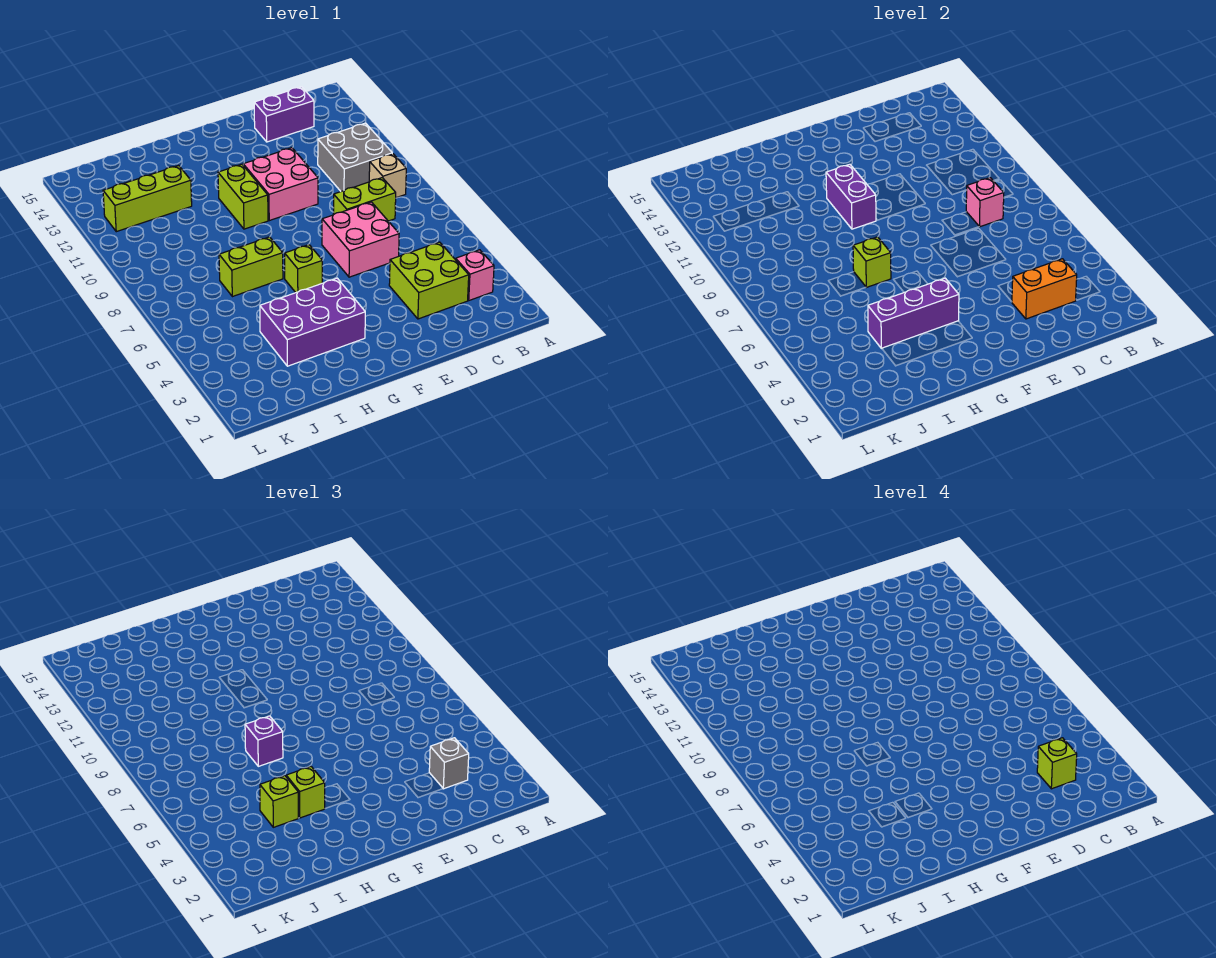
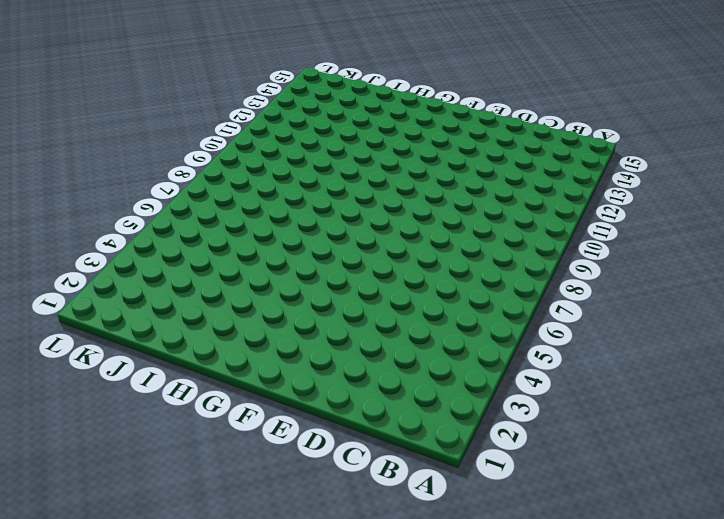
none -> pink brick B3 level 1
none -> tan brick B9 level 1
none -> grey brick B10:C11 level 1

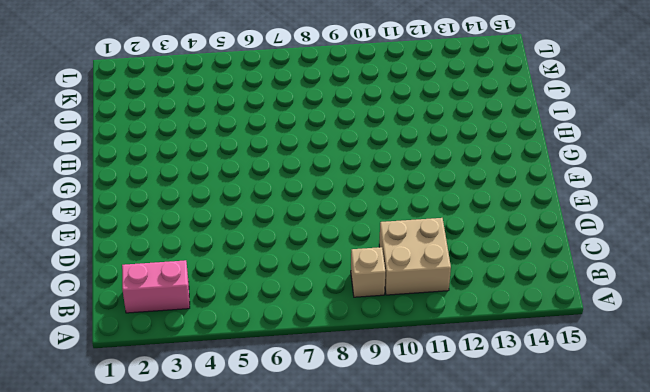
pink brick B2:B3 level 1 -> pink brick B3 level 1
tan brick B10:C11 level 1 -> grey brick B10:C11 level 1
none -> lime brick C3:D4 level 1
none -> lime brick C8:D8 level 1
none -> purple brick C14:D14 level 1

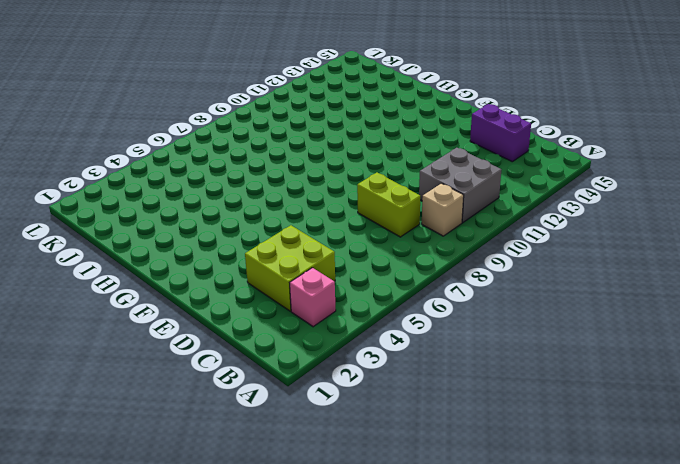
none -> pink brick D6:E7 level 1
none -> pink brick E10:F11 level 1
none -> purple brick G3:I4 level 1

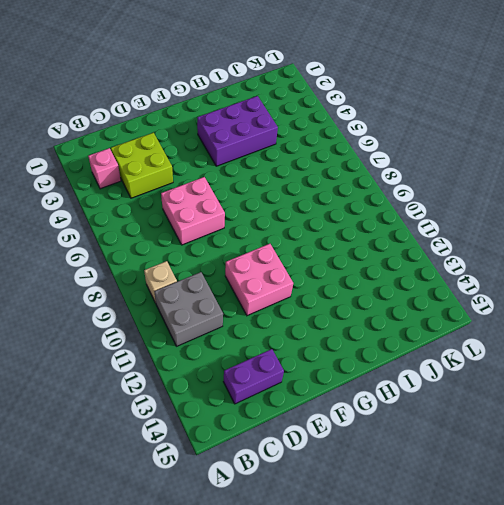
none -> lime brick C8:D8 level 1
none -> lime brick G6 level 1
none -> lime brick G10:G11 level 1

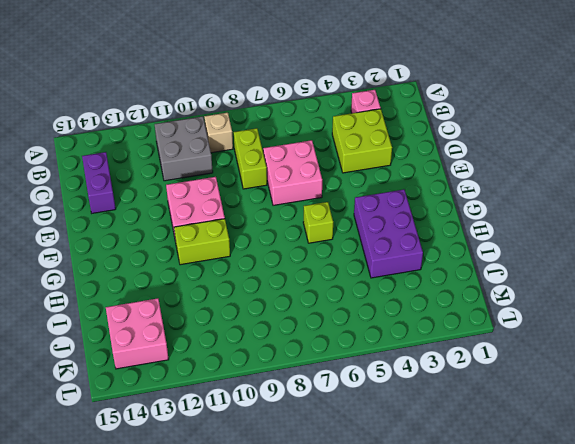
pink brick J13:K14 level 1 -> none
none -> lime brick H7:I7 level 1
none -> lime brick I12:K12 level 1
none -> orange brick C3:D3 level 2

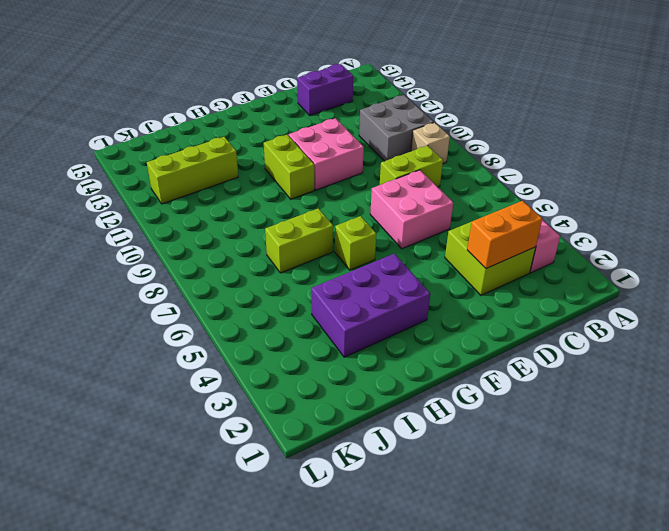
none -> pink brick C8 level 2
none -> purple brick G4:I4 level 2
none -> purple brick G10:G11 level 2

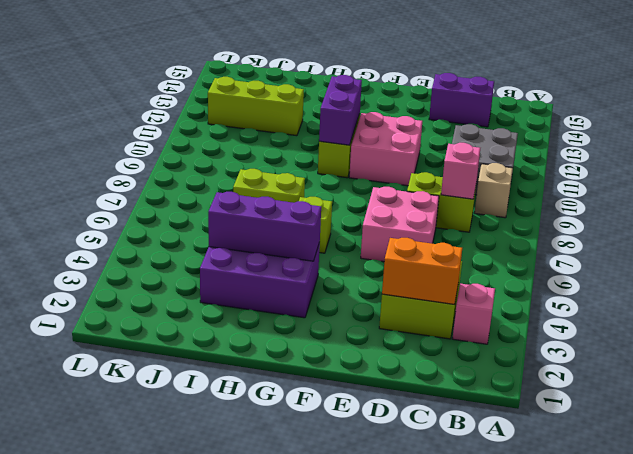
none -> lime brick H7 level 2
none -> grey brick C3 level 3
none -> lime brick H4 level 3

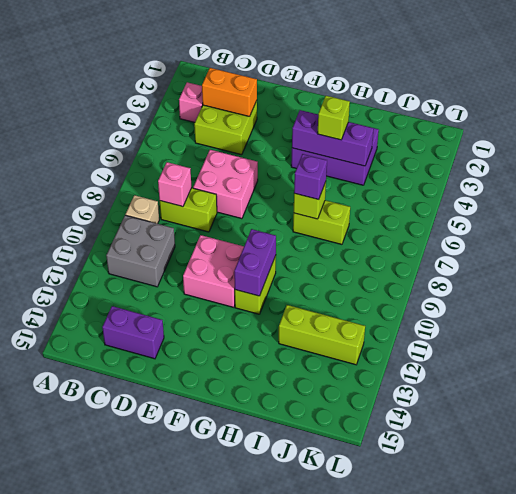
none -> lime brick G6 level 1
none -> grey brick C3 level 3
none -> lime brick I4 level 3

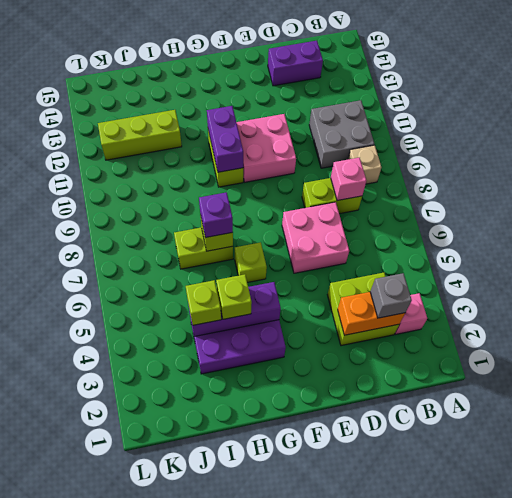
none -> lime brick C3 level 4

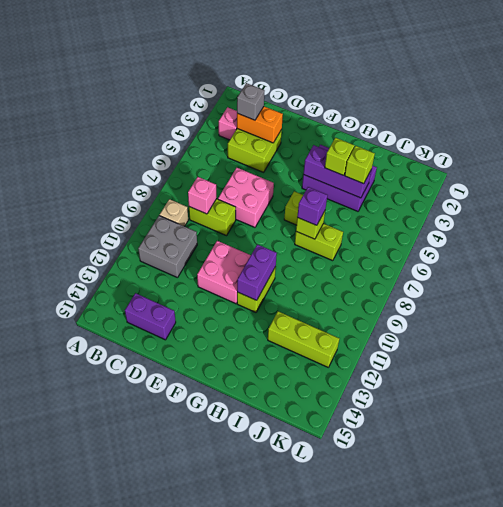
none -> lime brick C3 level 4

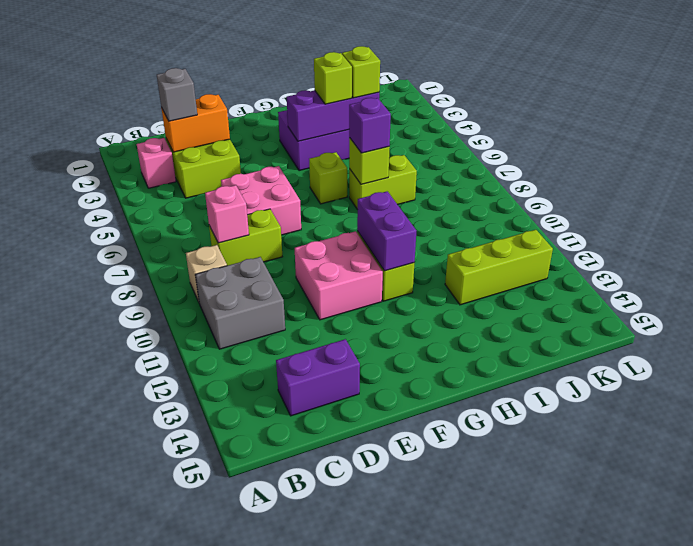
none -> lime brick C3 level 4

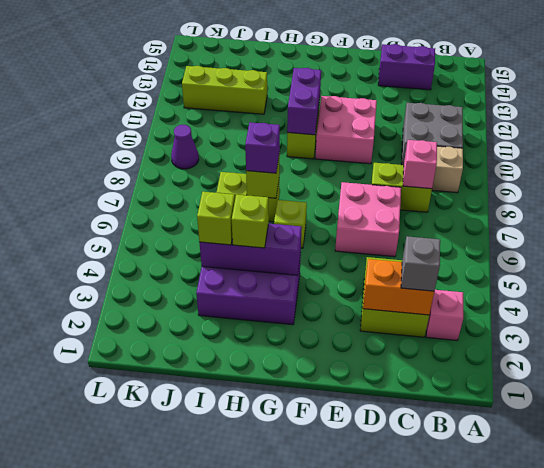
purple cone K9 level 1 -> none
none -> lime brick C3 level 4

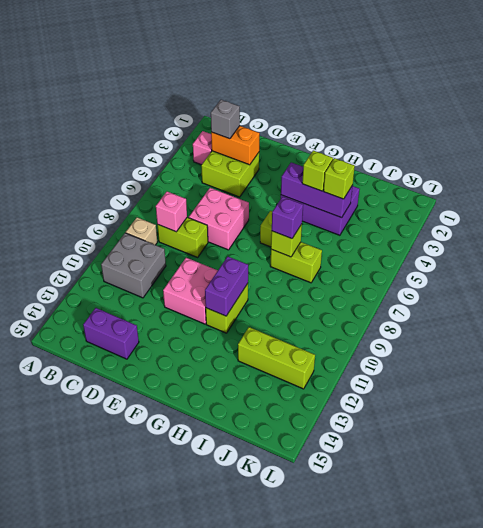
none -> lime brick C3 level 4

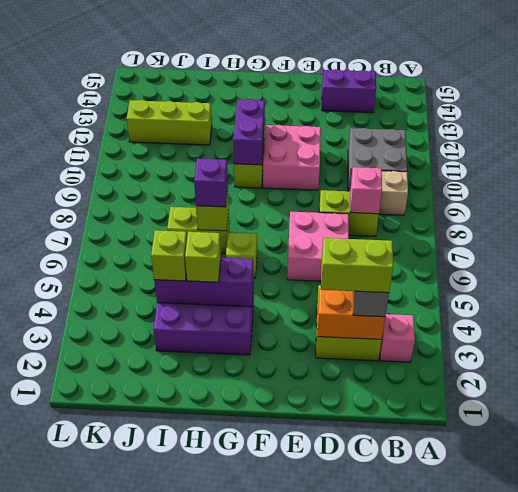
lime brick C3:D3 level 4 -> lime brick C3 level 4

